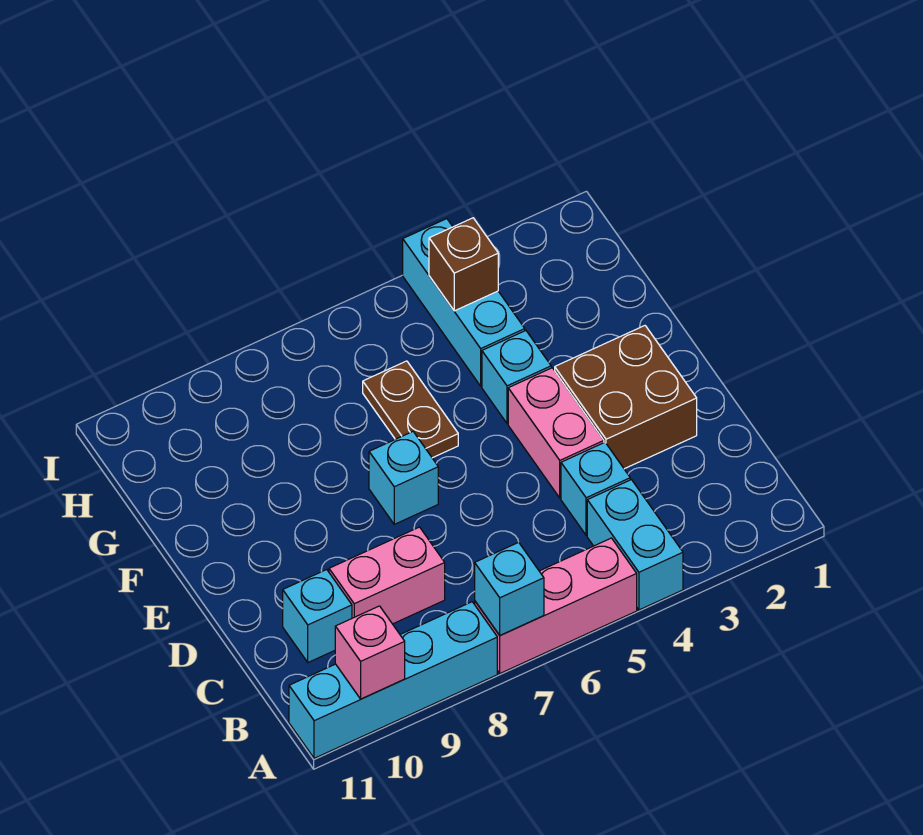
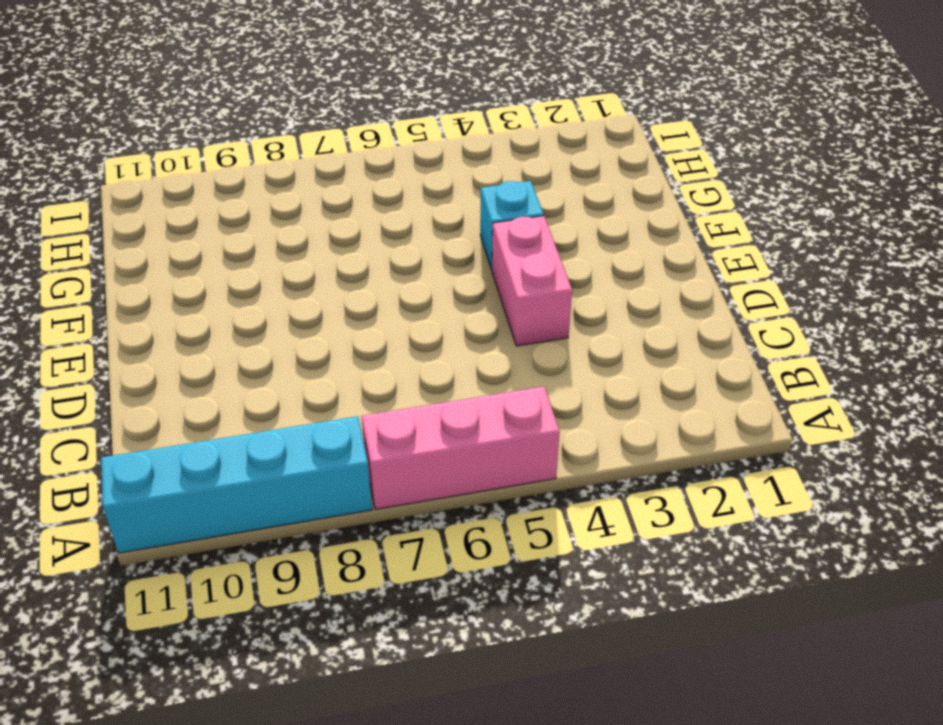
none -> cyan brick A4:B4 level 1
none -> cyan brick C4 level 1
none -> pink brick C8:C9 level 1

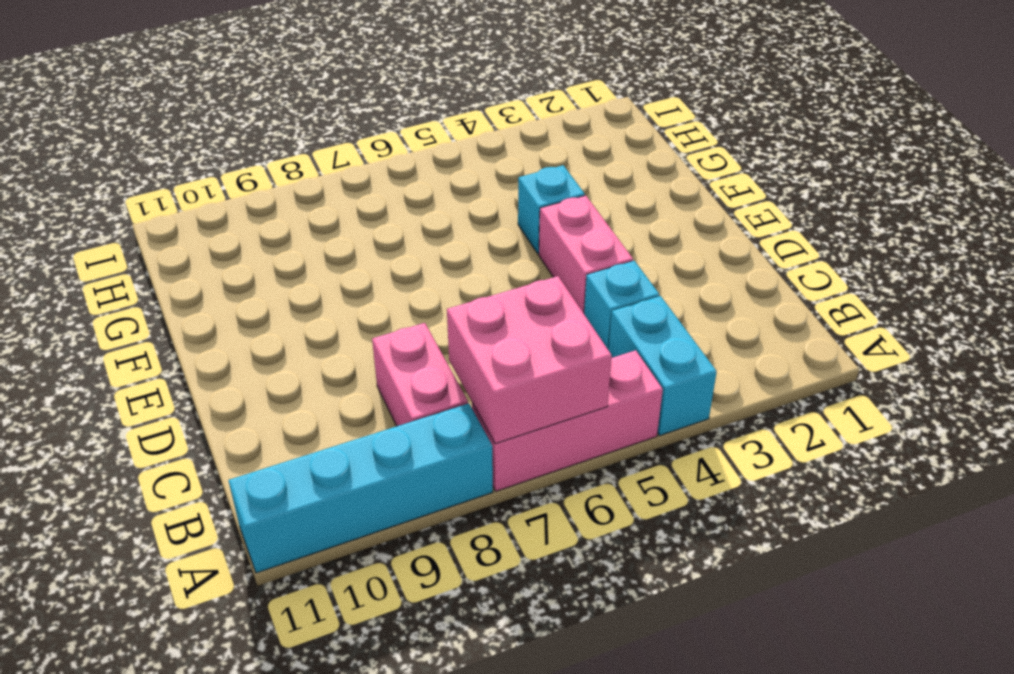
pink brick A6:B7 level 2 -> cyan brick A7 level 2
pink brick B8:C8 level 1 -> pink brick C8:C9 level 1
none -> cyan brick C10 level 1
none -> brown brick D2:E3 level 1
none -> cyan brick E7 level 1

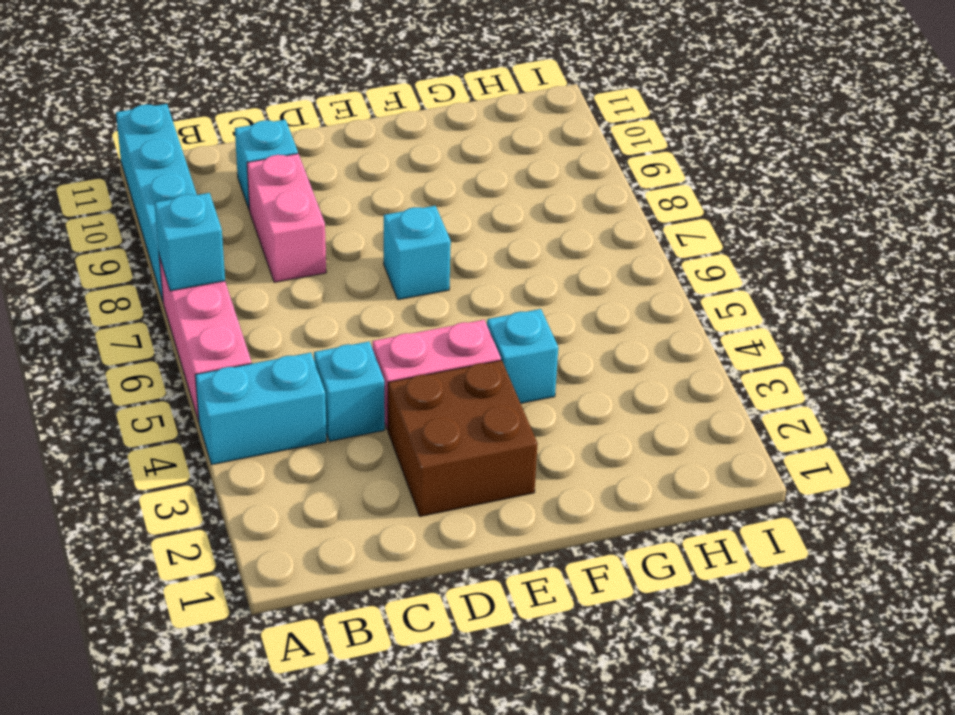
none -> brown plate F6:G6 level 1
none -> cyan brick G4:I4 level 1
none -> pink brick A10 level 2

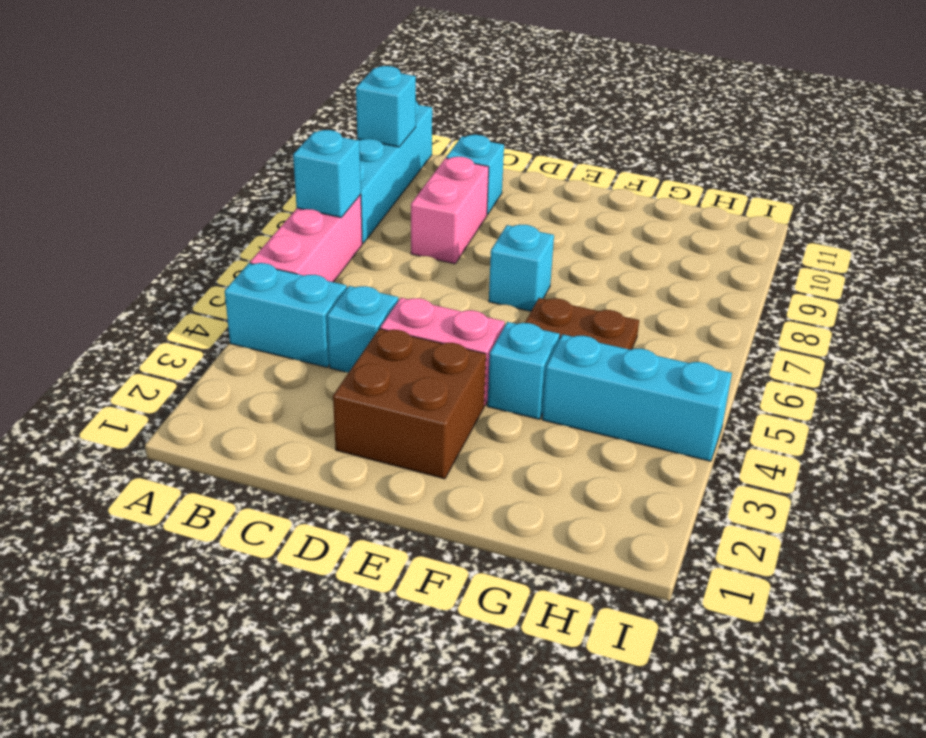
cyan brick A10 level 2 -> pink brick A10 level 2
none -> brown brick H4 level 2

